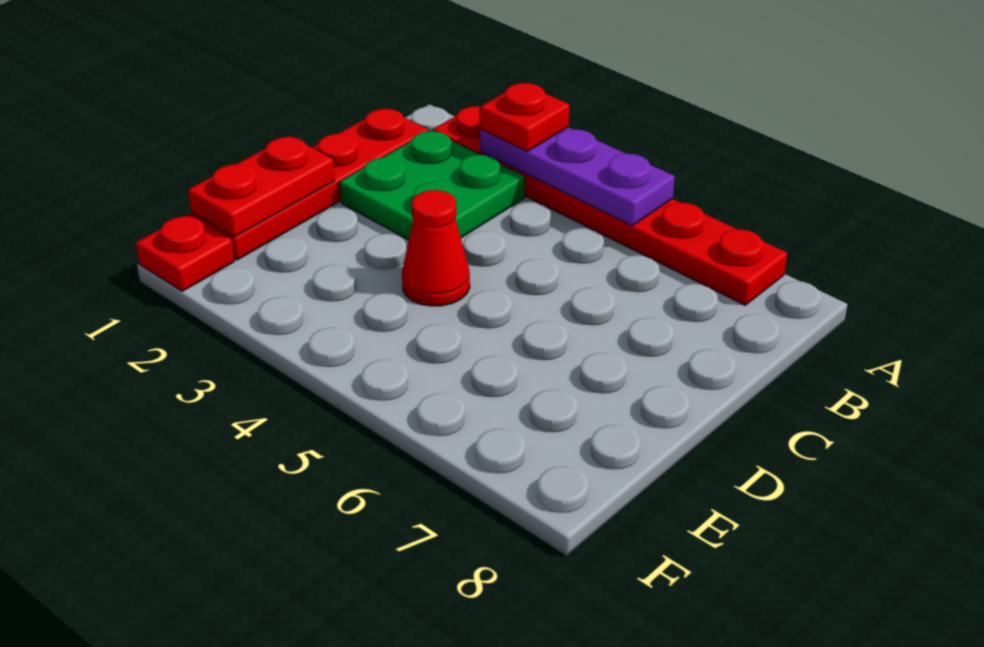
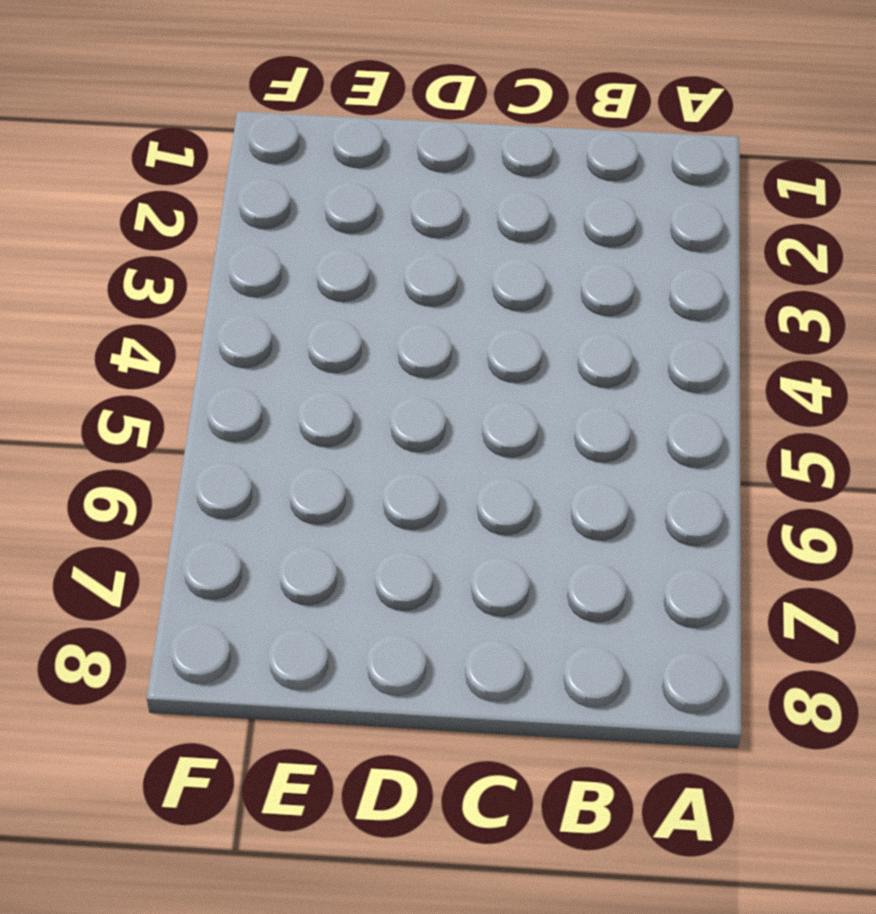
none -> red plate A2:A7 level 1
none -> red plate B1:E1 level 1

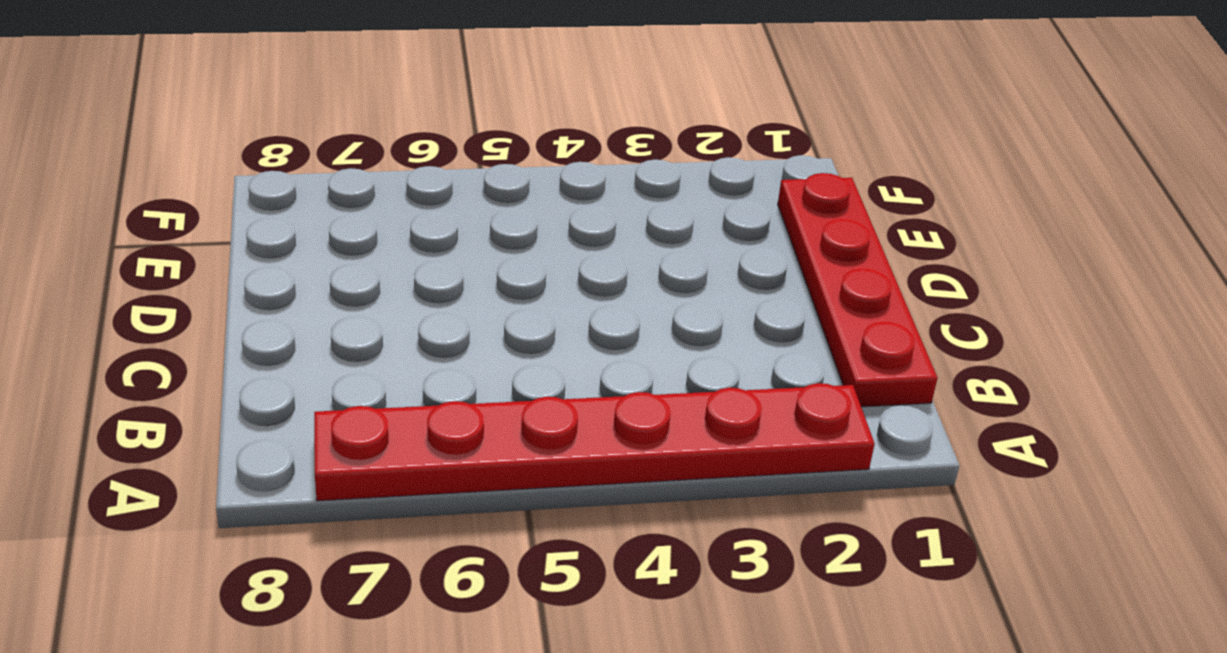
none -> green plate B2:C3 level 1
none -> red cone D4 level 1

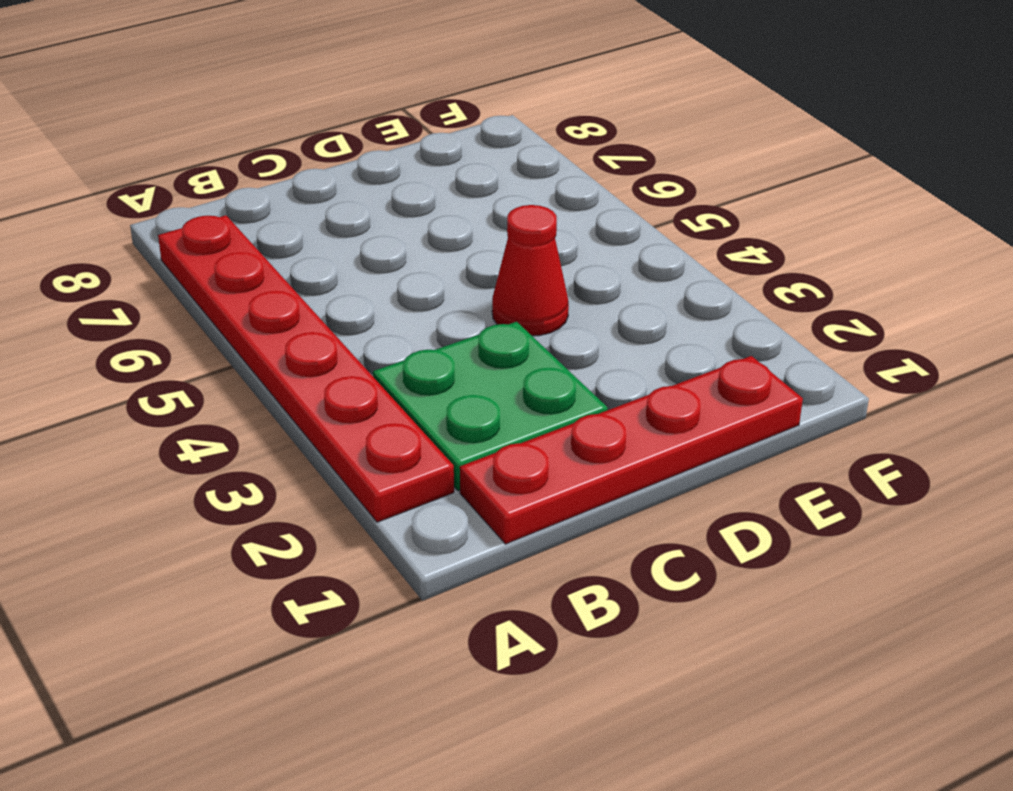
none -> red plate F1 level 1
none -> purple plate A3:A5 level 2

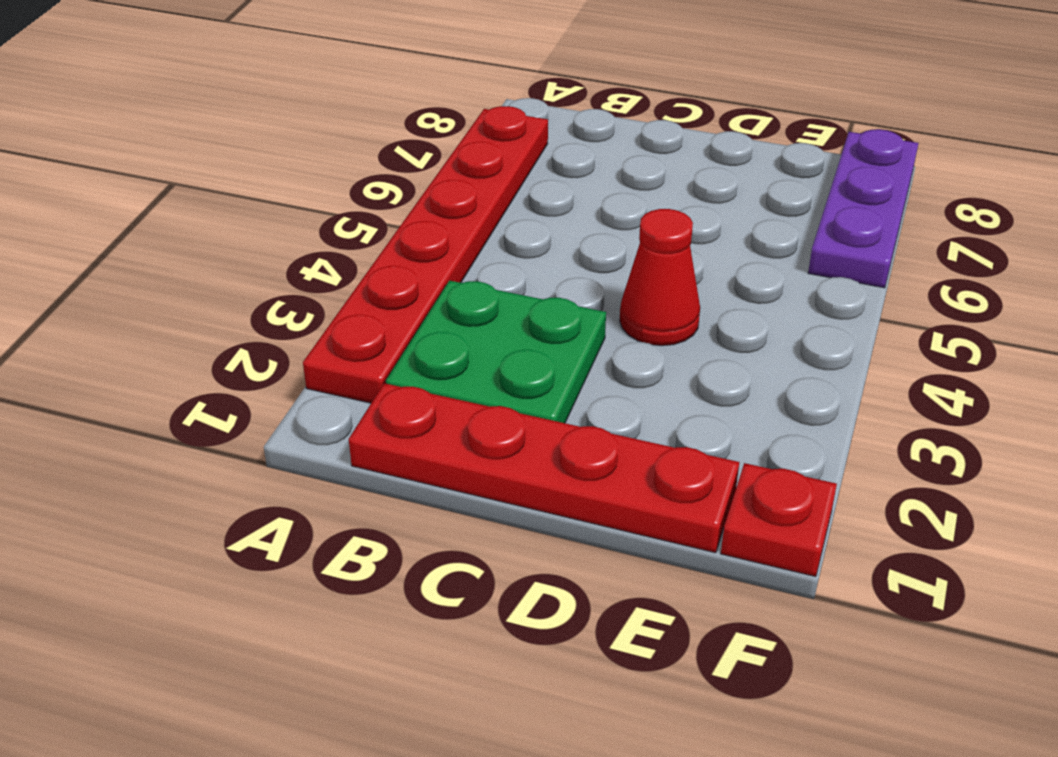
purple plate F6:F8 level 1 -> purple plate A3:A5 level 2
none -> red plate D1:E1 level 2
none -> red plate A3 level 3

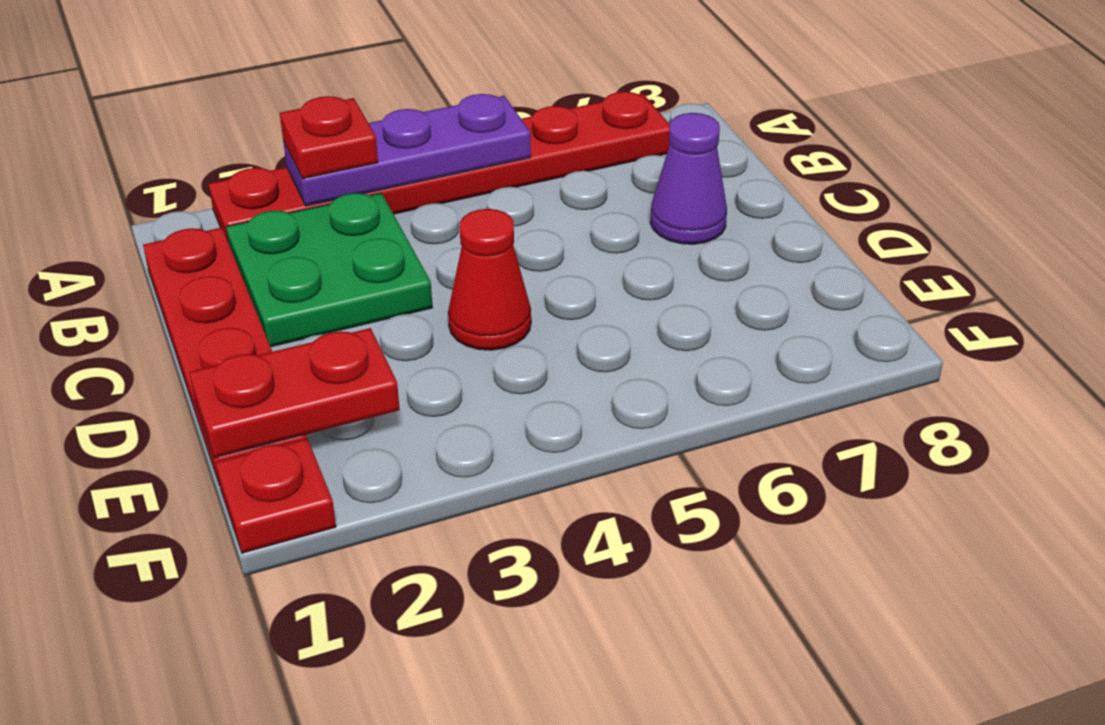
purple cone C7 level 1 -> none
red plate E1:E2 level 2 -> red plate D1:E1 level 2

